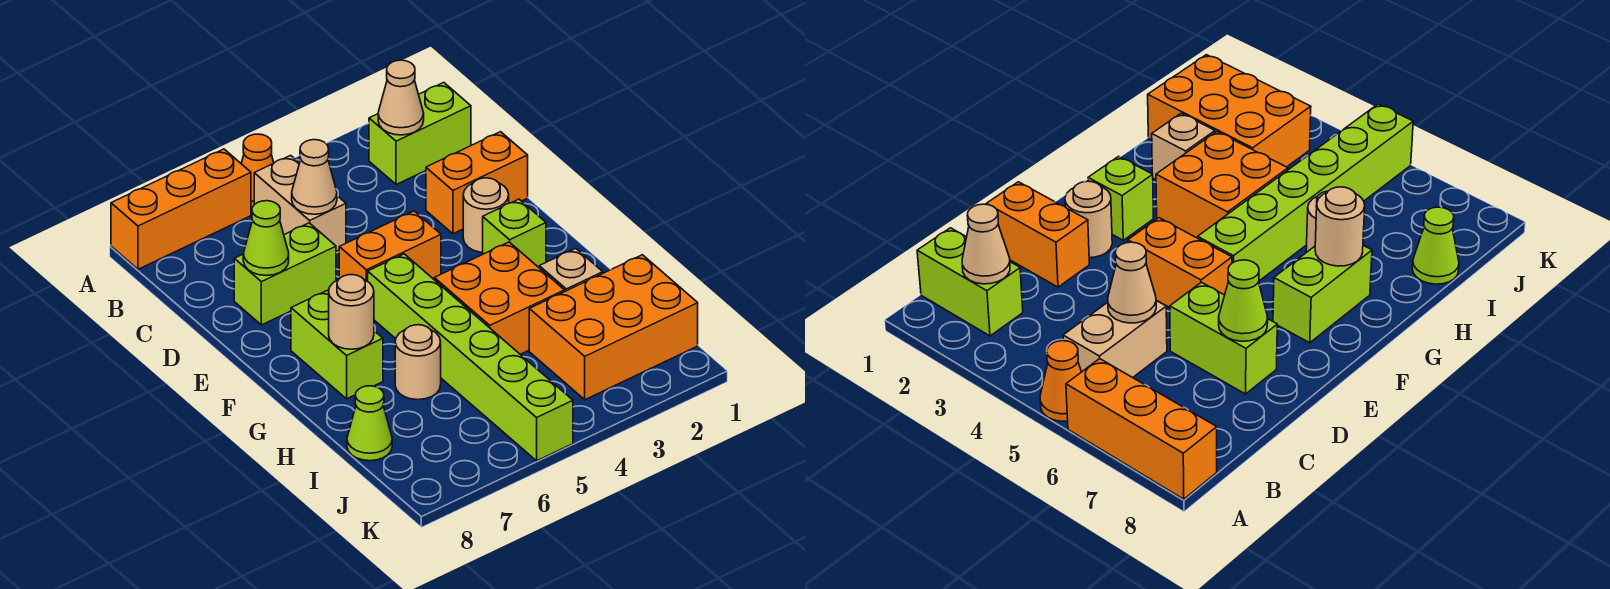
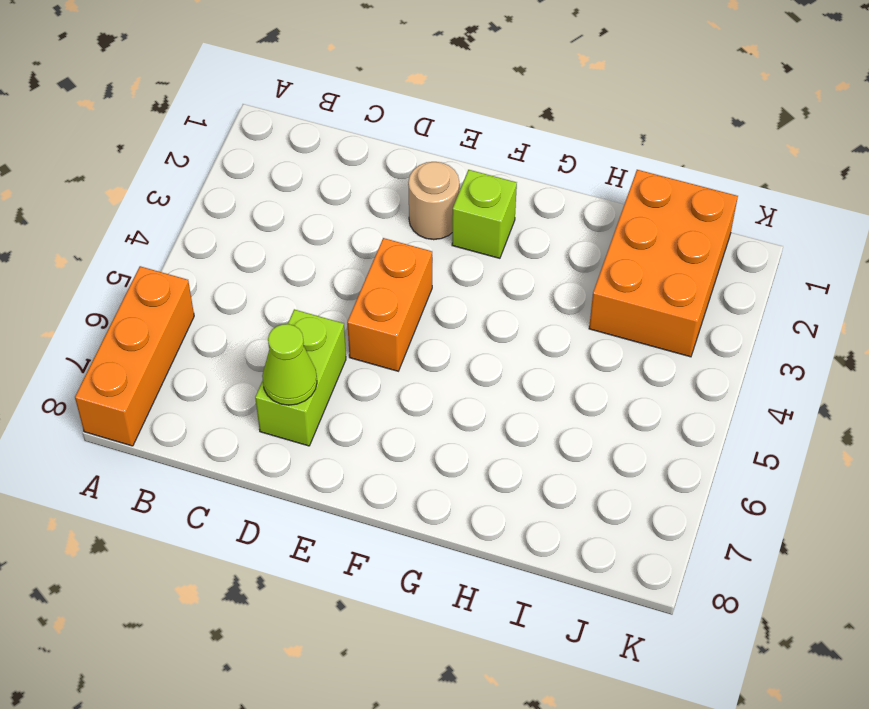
none -> orange cone A5 level 1
none -> lime brick B1:B2 level 1
none -> tan brick B5:C5 level 1

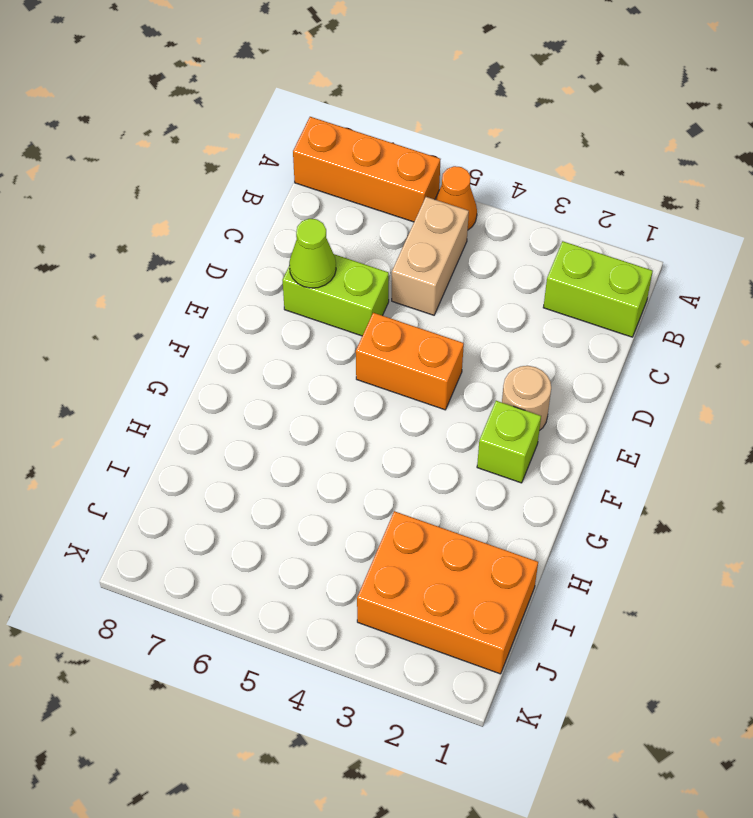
none -> orange brick D1:D2 level 1
none -> lime brick F5:K5 level 1
none -> lime brick F7:G7 level 1

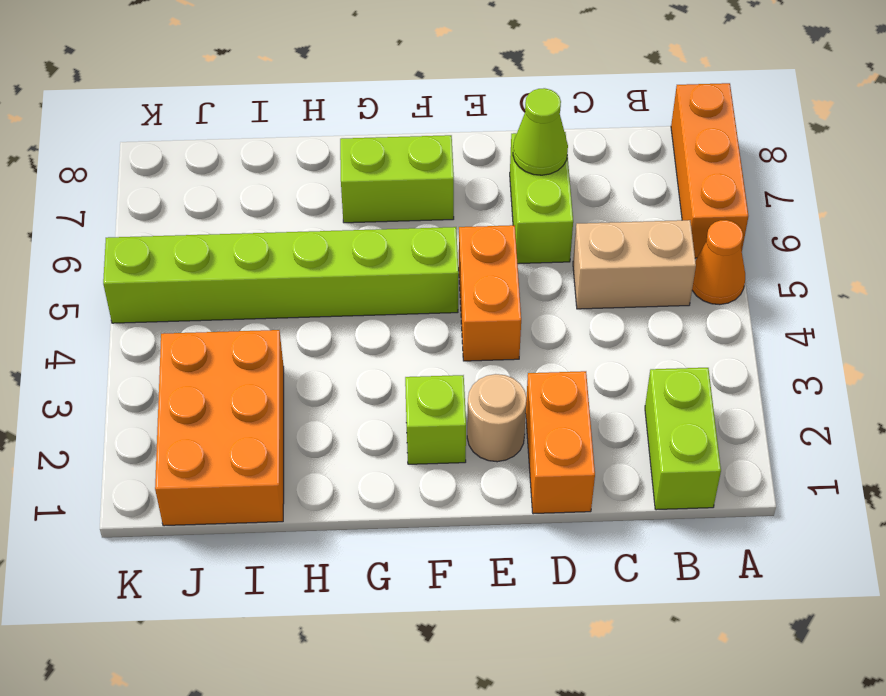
none -> orange brick G3:H4 level 1
none -> tan brick H2 level 1
none -> tan round brick H6 level 1

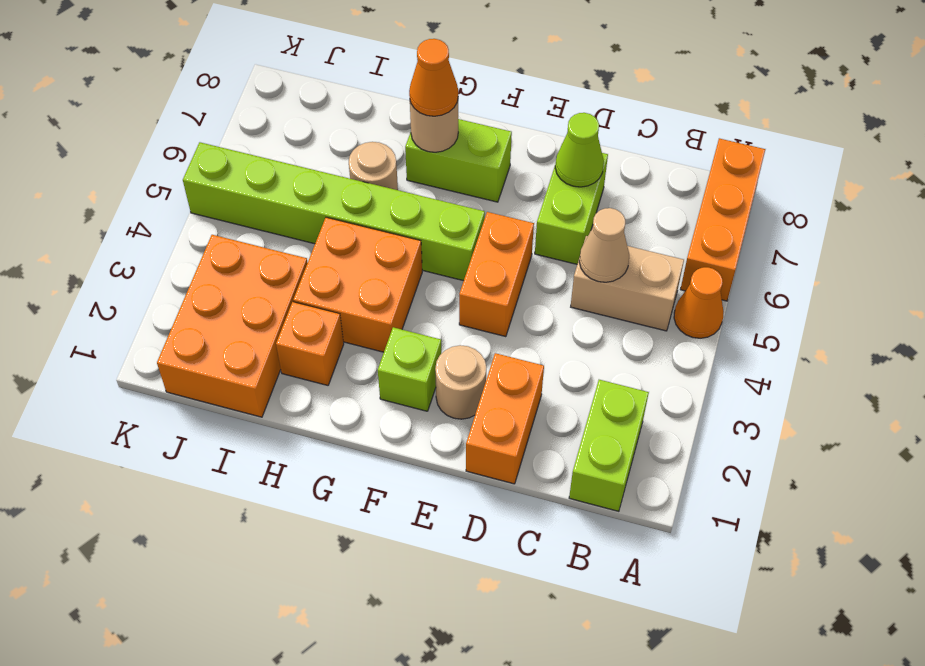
orange cone G7 level 3 -> none
orange brick H2 level 1 -> tan brick H2 level 1
none -> lime cone I8 level 1
none -> tan cone B2 level 2

